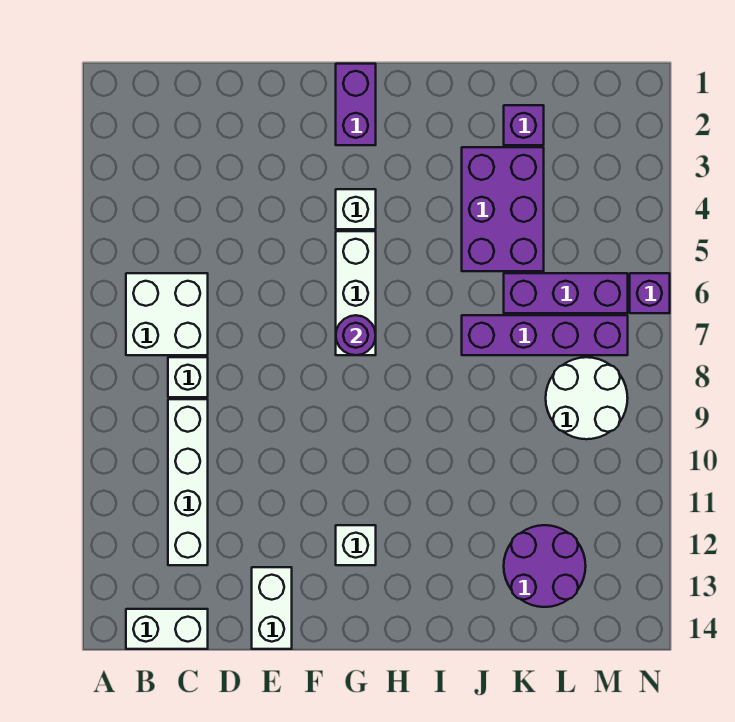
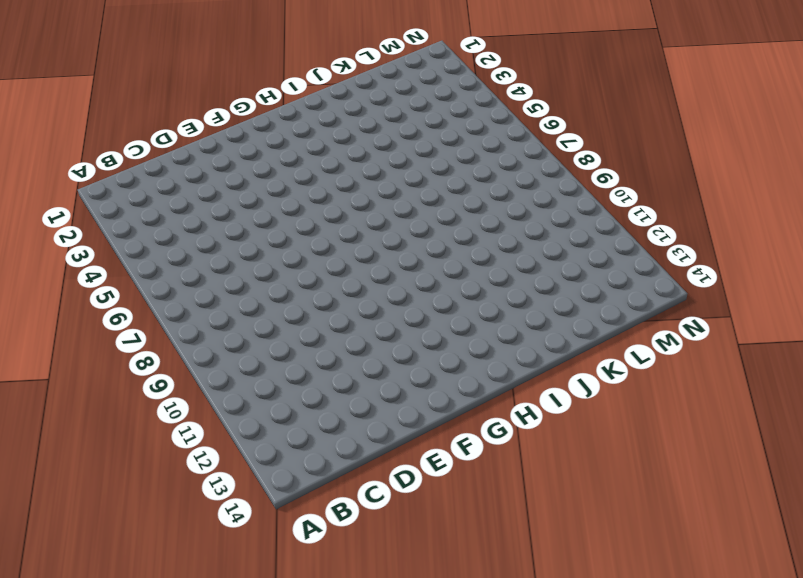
none -> white brick B6:C7 level 1
none -> white brick B14:C14 level 1
none -> white brick C8 level 1

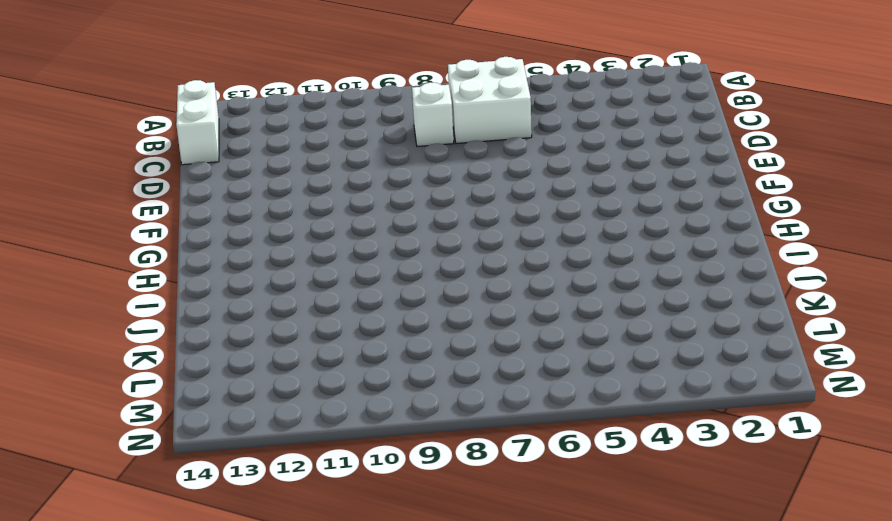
none -> white brick C9:C12 level 1
none -> white brick E13:E14 level 1
none -> purple brick G1:G2 level 1

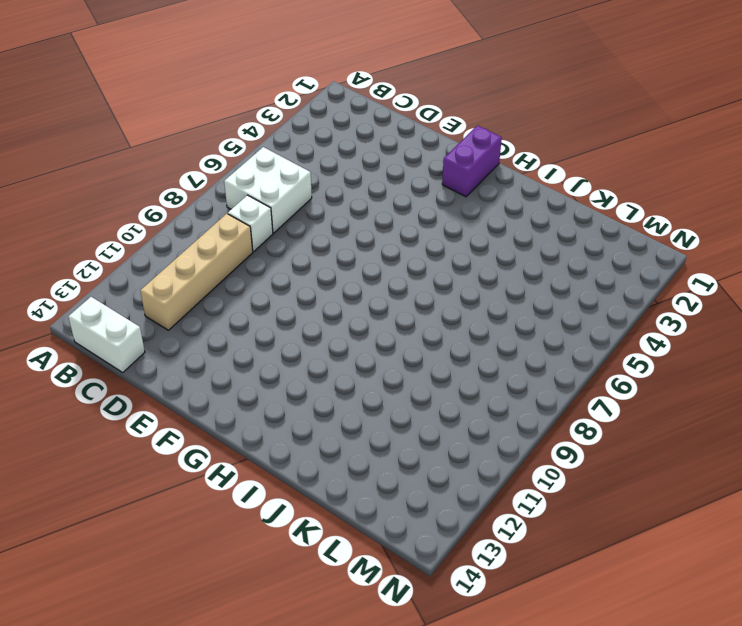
tan brick C9:C12 level 1 -> white brick C9:C12 level 1
none -> white brick E13:E14 level 1
none -> white brick G4 level 1
none -> white brick G5:G7 level 1

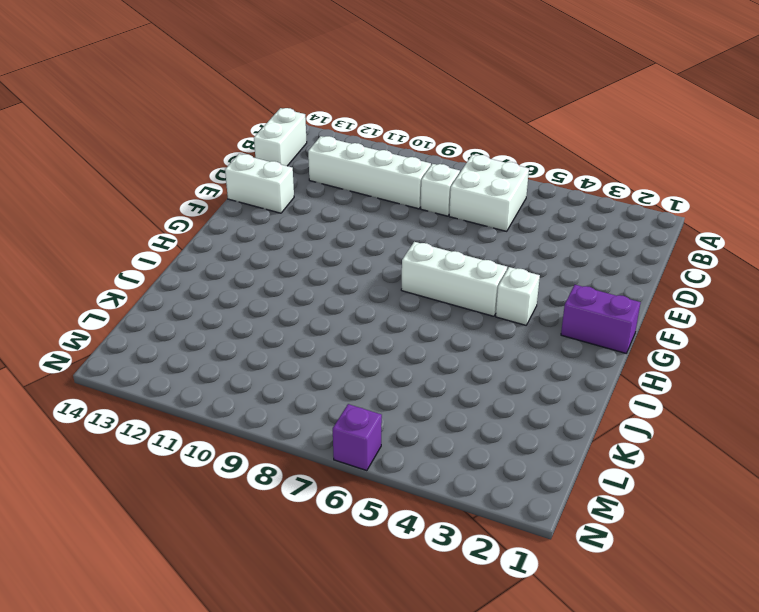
none -> white brick G12 level 1
none -> purple brick J3:K5 level 1
none -> purple brick J7:M7 level 1

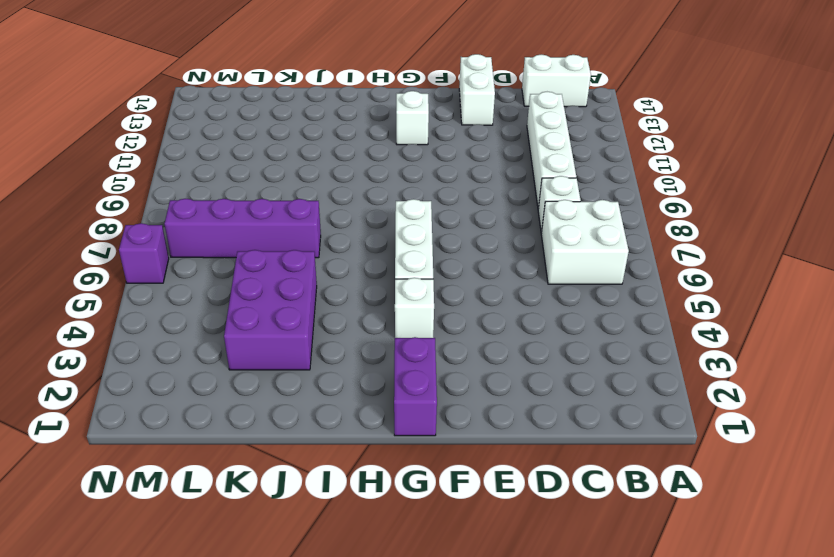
none -> purple brick K2 level 1
none -> purple brick K6:M6 level 1
none -> purple round brick K12:L13 level 1

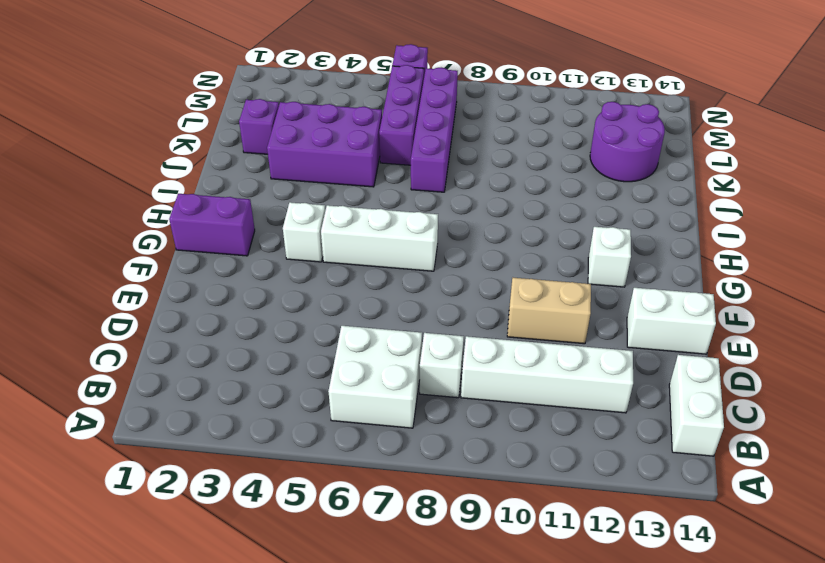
tan brick E10:E11 level 1 -> none
none -> white round brick L8:M9 level 1
none -> purple round brick G7 level 2

